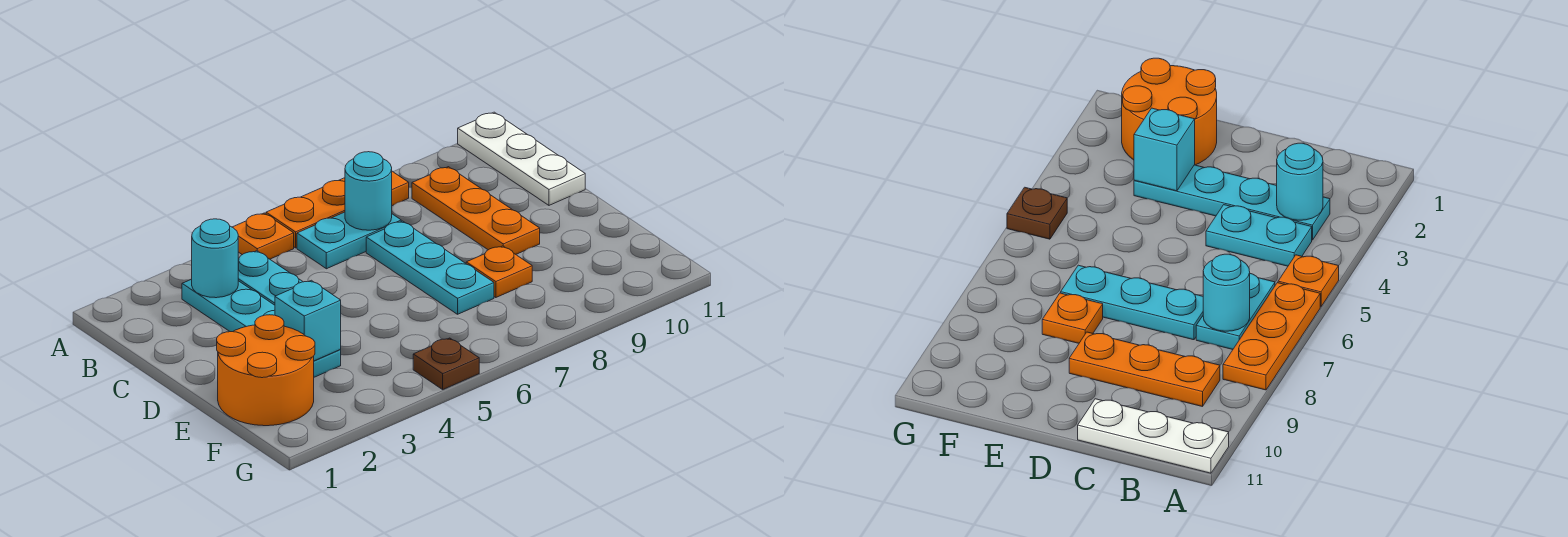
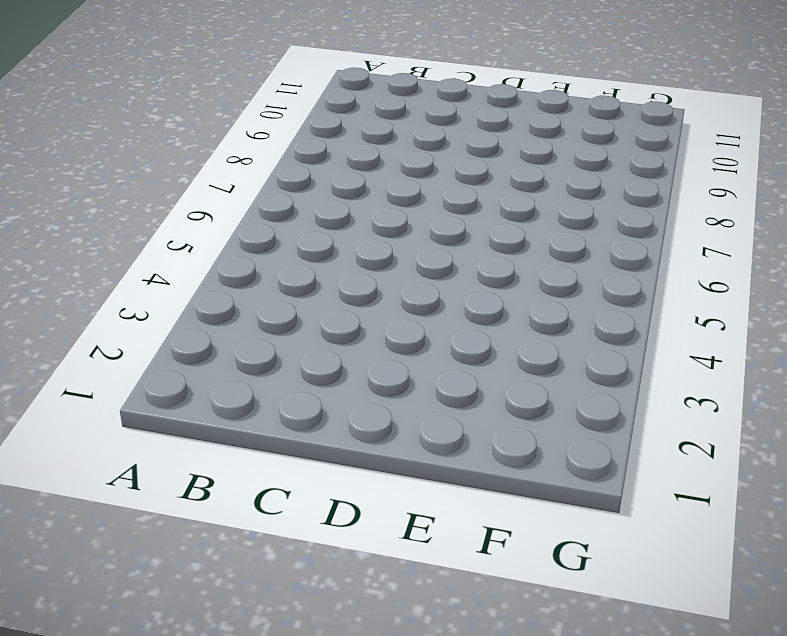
none -> orange plate A5 level 1
none -> orange plate A6:A8 level 1
none -> white plate A11:C11 level 1

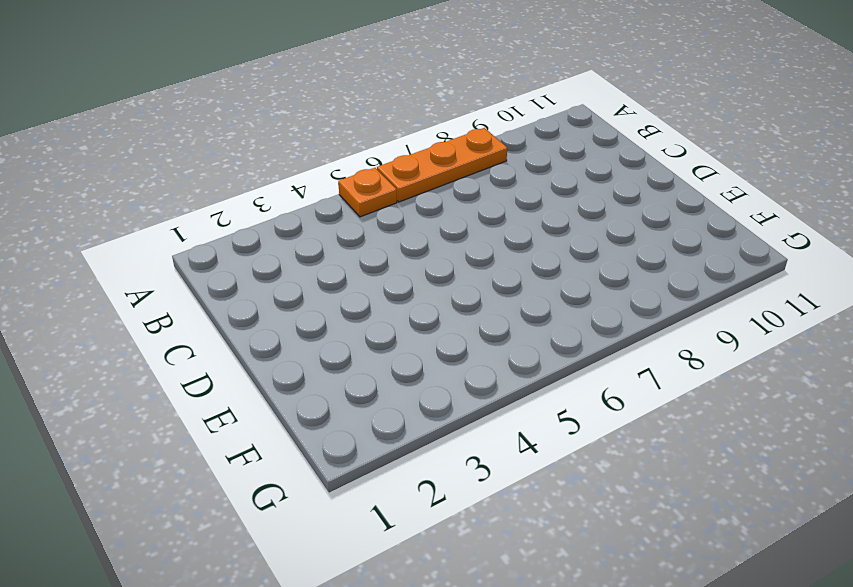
none -> white plate A11:C11 level 1
none -> cyan plate B3:E3 level 1
none -> cyan plate B4:C4 level 1

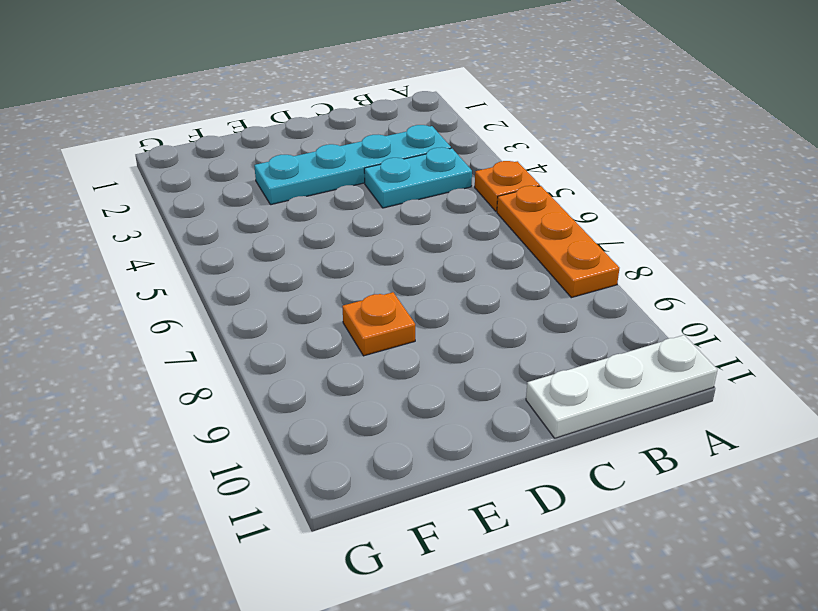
none -> cyan plate B6:B7 level 1
none -> orange plate B9:D9 level 1
none -> cyan plate C7:E7 level 1

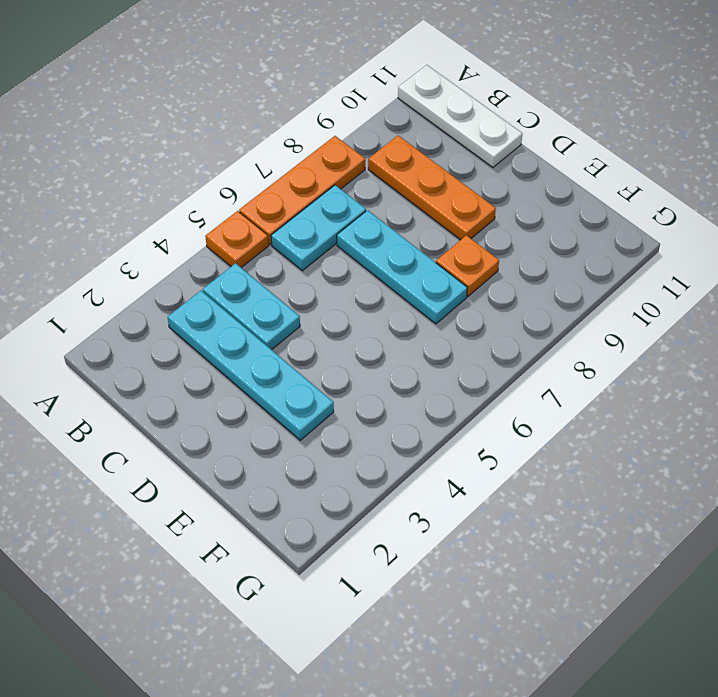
none -> orange round brick E1:F2 level 1
none -> brown plate G5 level 1
none -> cyan round brick B3 level 2

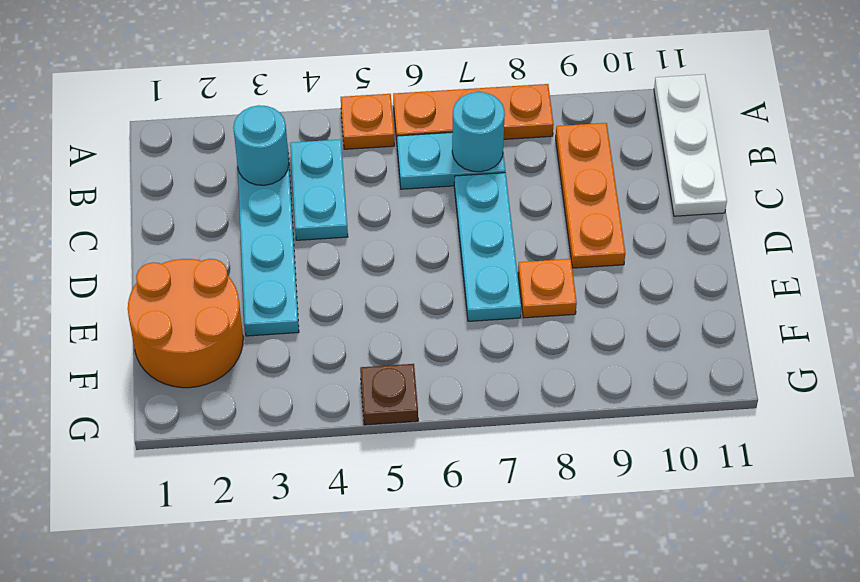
none -> cyan brick E3 level 2

